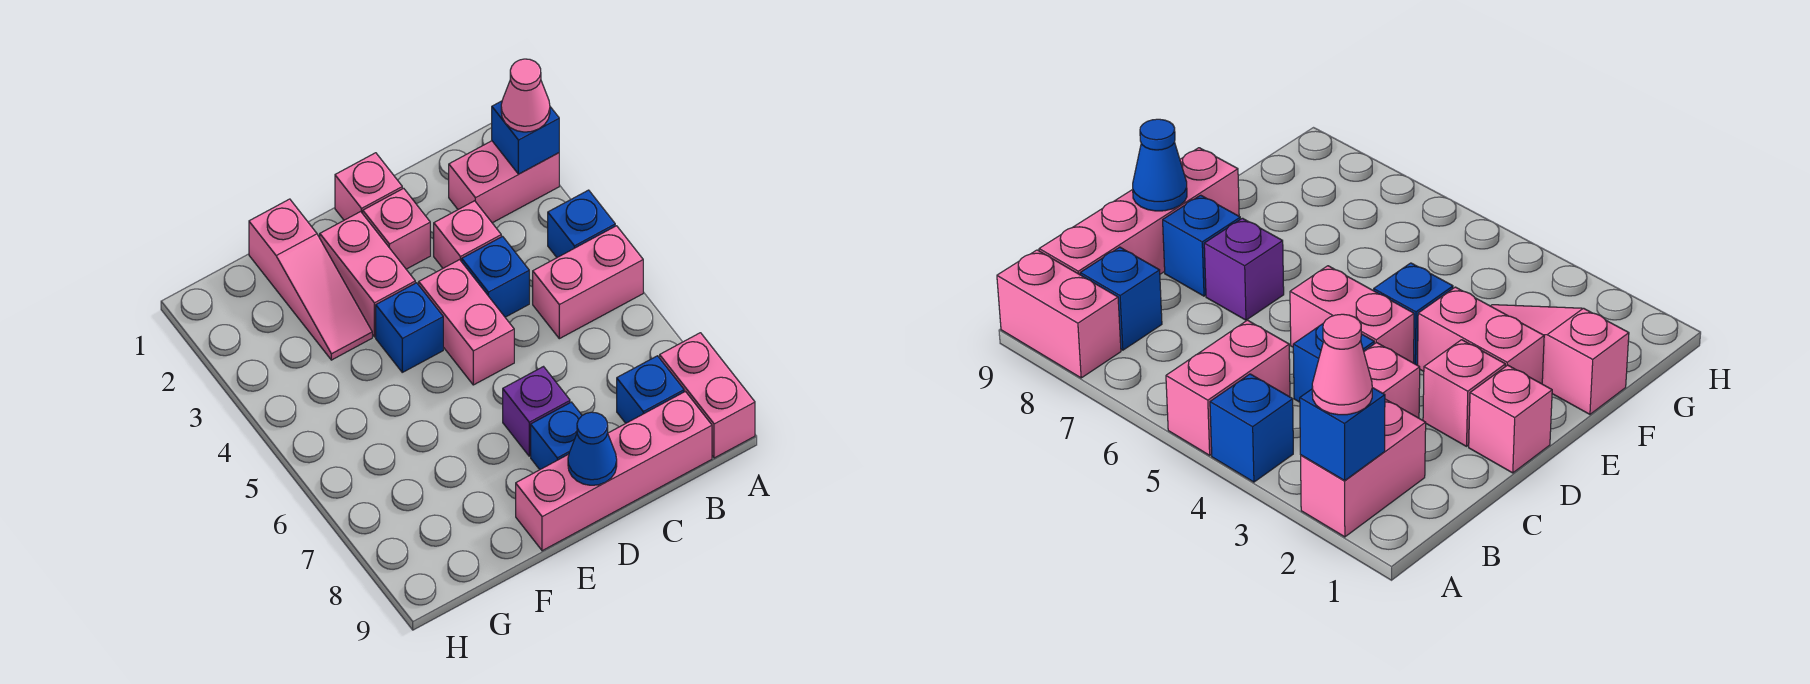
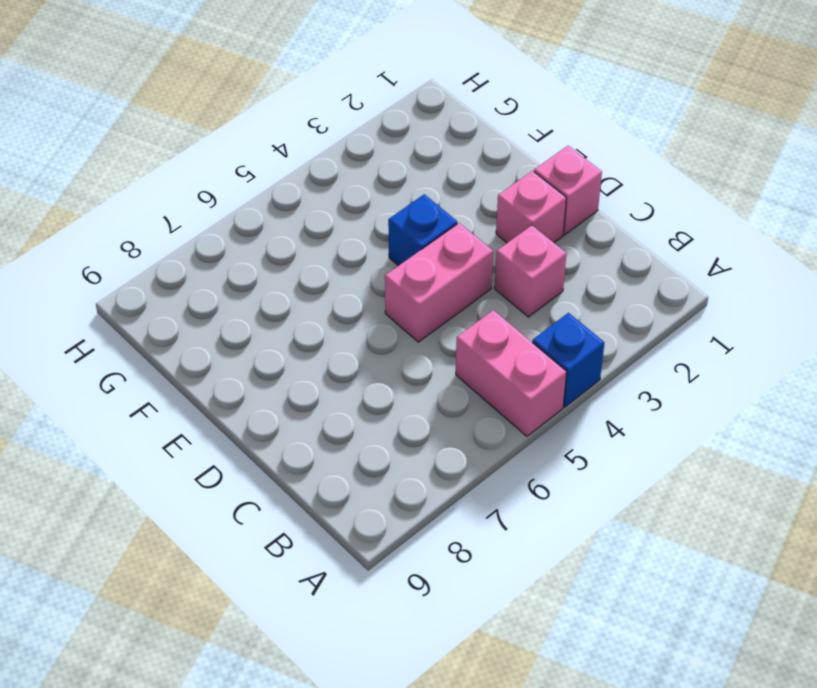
none -> pink brick A2:B2 level 1
none -> pink brick A8:A9 level 1
none -> blue brick B8 level 1

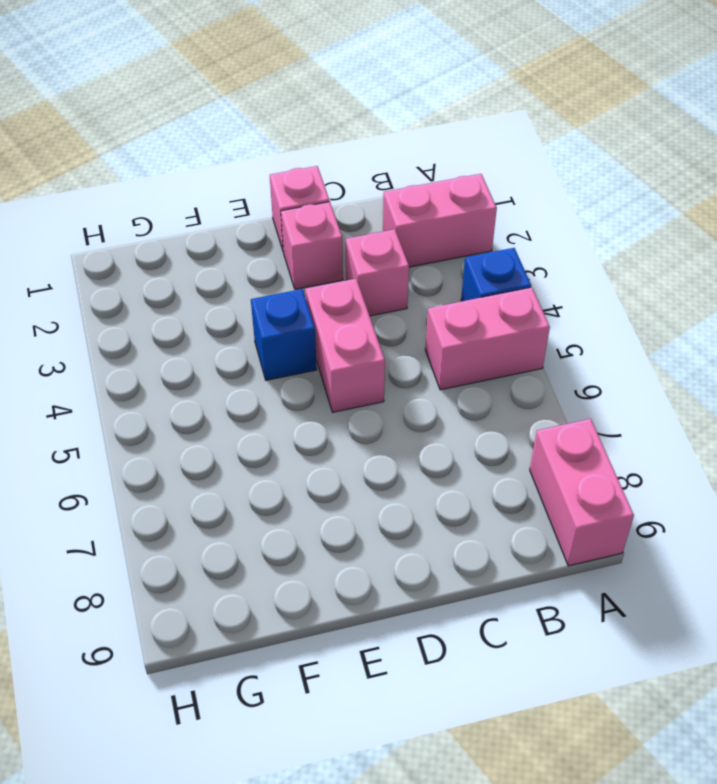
none -> blue brick B8 level 1
none -> pink brick B9:E9 level 1
none -> blue brick C4 level 1

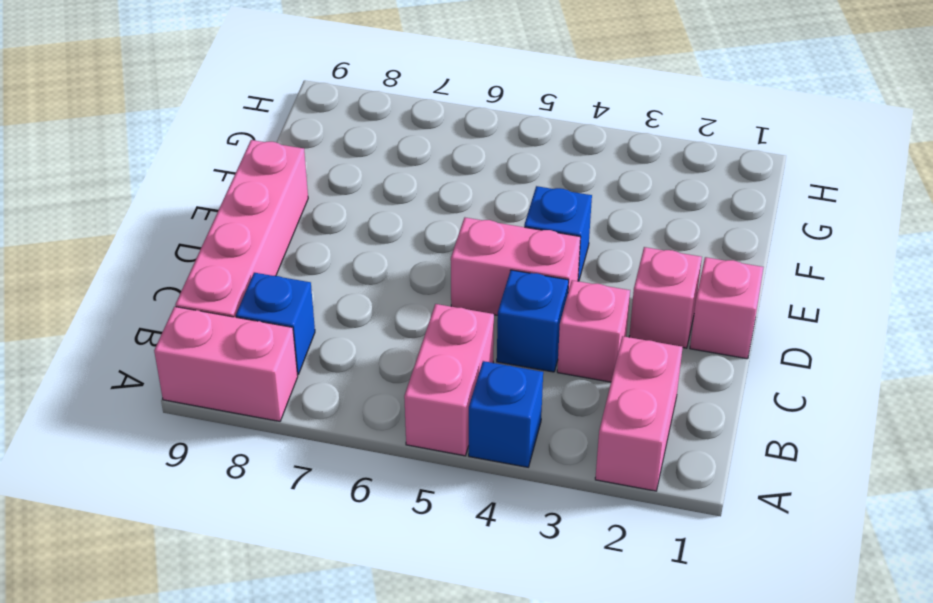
none -> purple brick D7 level 1
none -> blue brick D8 level 1
none -> pink brick E2:E3 level 1

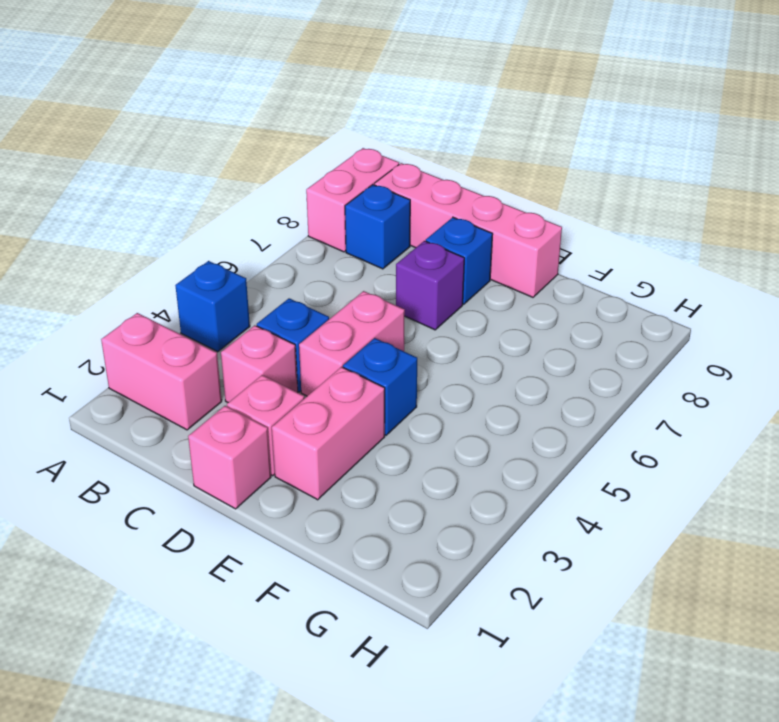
none -> pink brick A5:B5 level 1
none -> pink slope F1:F3 level 1 top 1
none -> blue brick A2 level 2

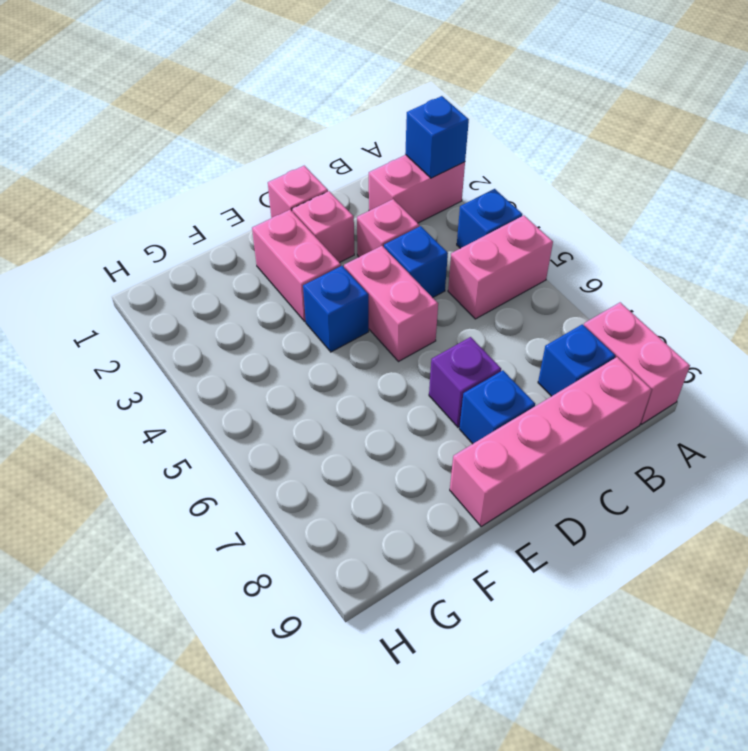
none -> pink slope F1:F3 level 1 top 1
none -> blue cone D9 level 2
none -> pink cone A2 level 3

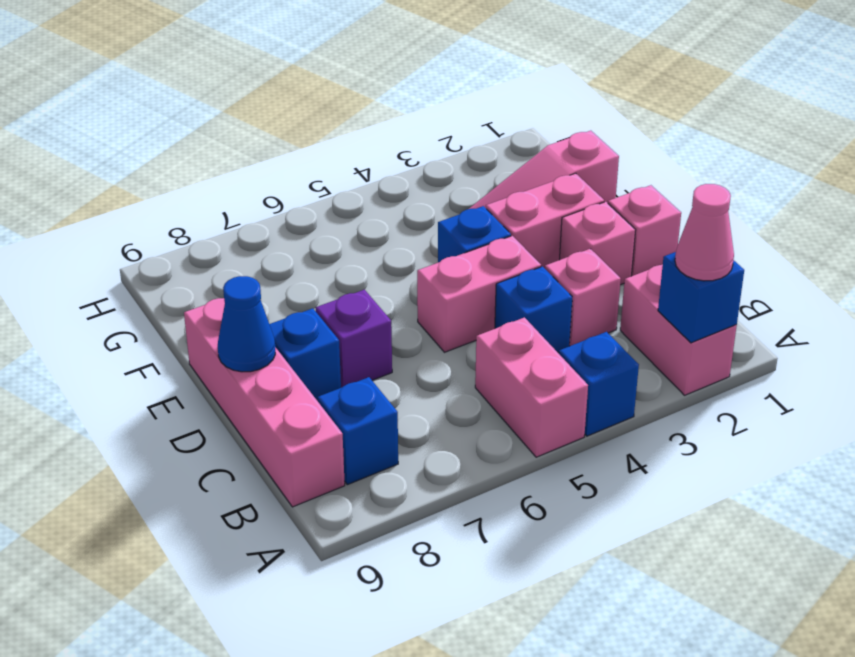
none -> pink brick A8:A9 level 1

